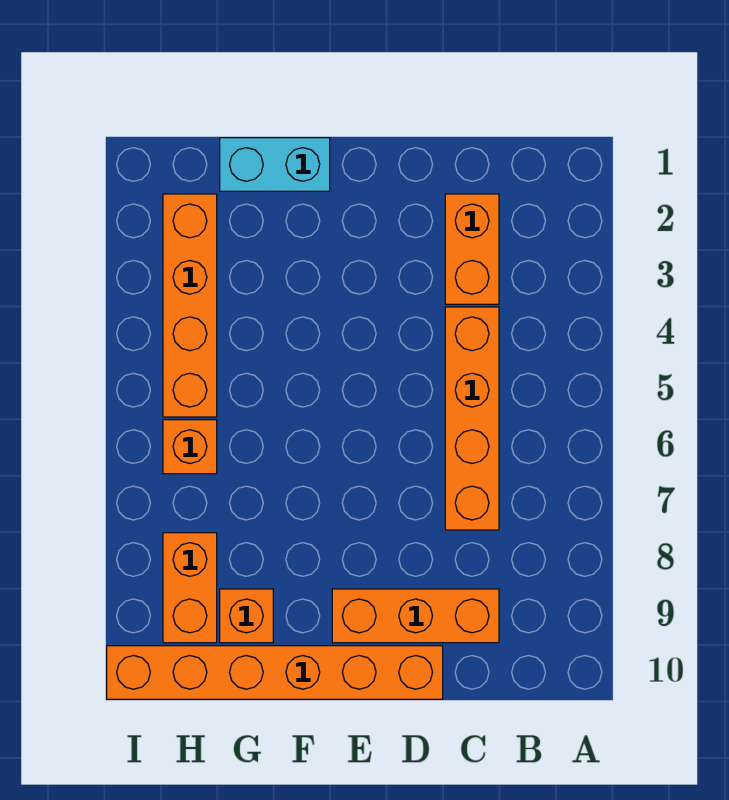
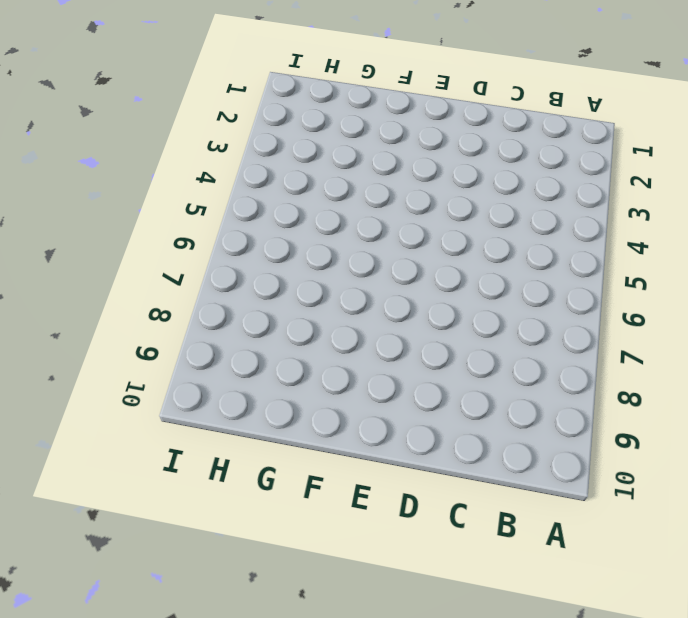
none -> orange brick C2:C3 level 1
none -> orange brick C4:C7 level 1

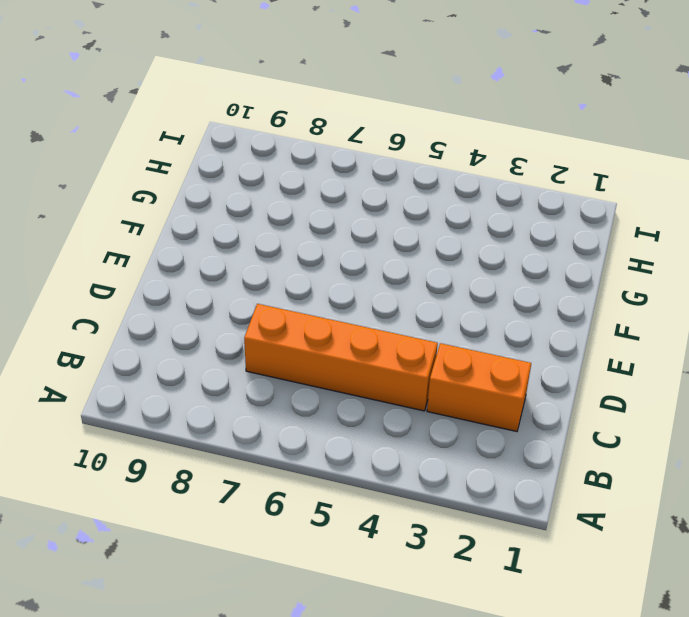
none -> orange brick C9:E9 level 1
none -> orange brick D10:I10 level 1

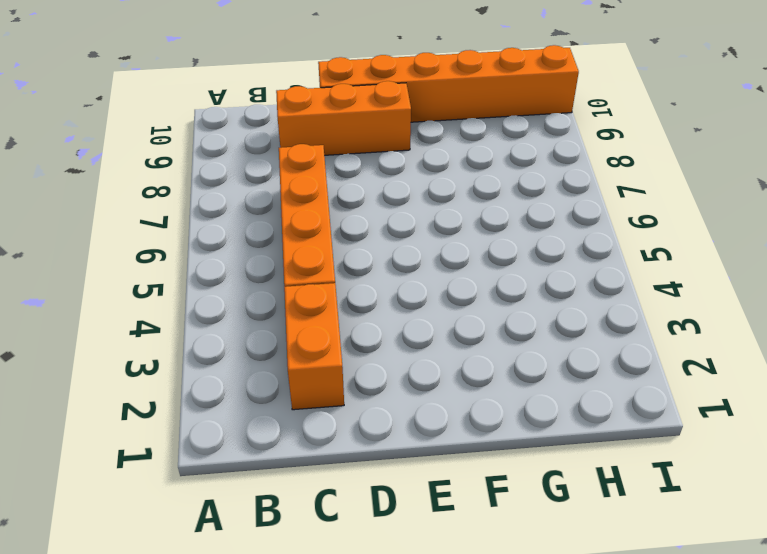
none -> cyan brick F1:G1 level 1
none -> orange brick G9 level 1

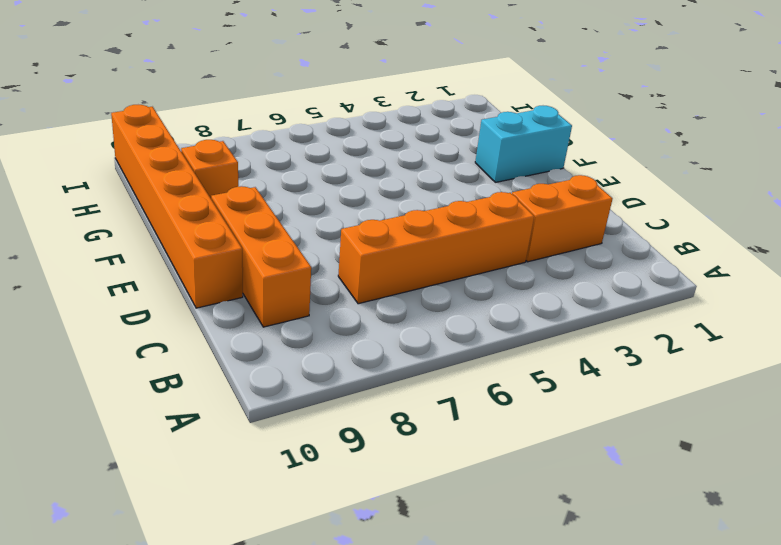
cyan brick F1:F2 level 1 -> cyan brick F1:G1 level 1
none -> orange brick H2:H5 level 1
none -> orange brick H6 level 1

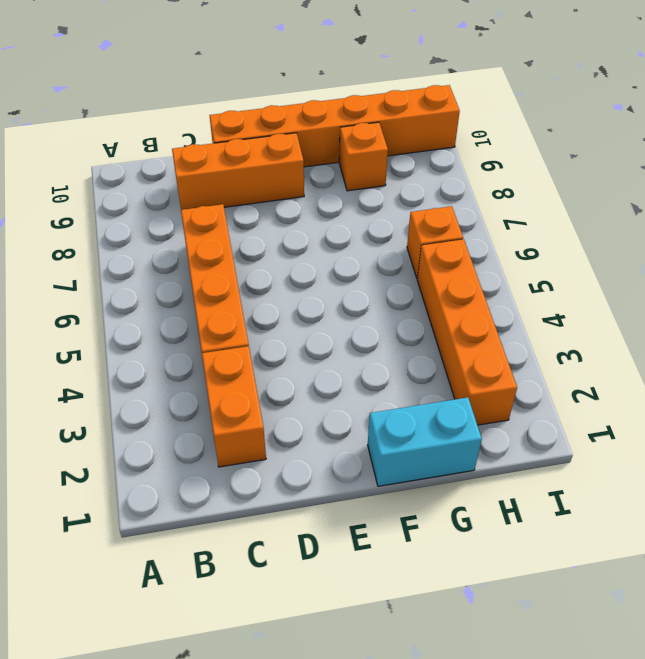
none -> orange brick H8:H9 level 1

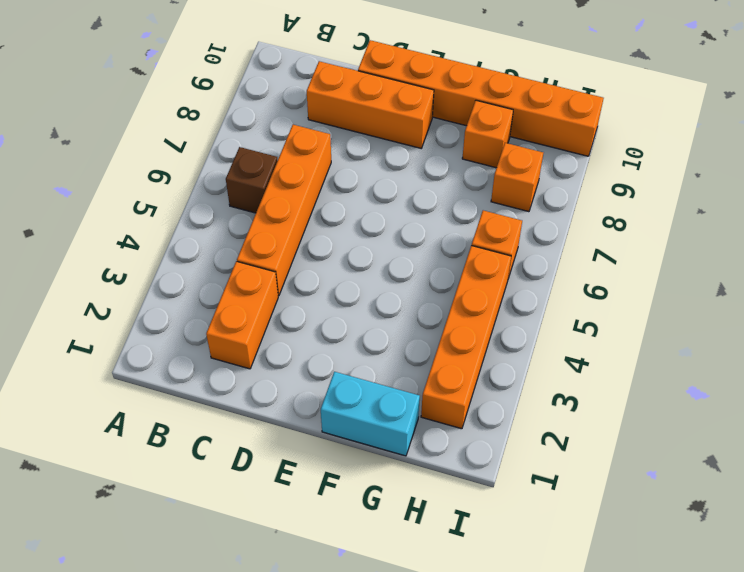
brown brick B6 level 1 -> none
orange brick H8 level 1 -> orange brick H8:H9 level 1

